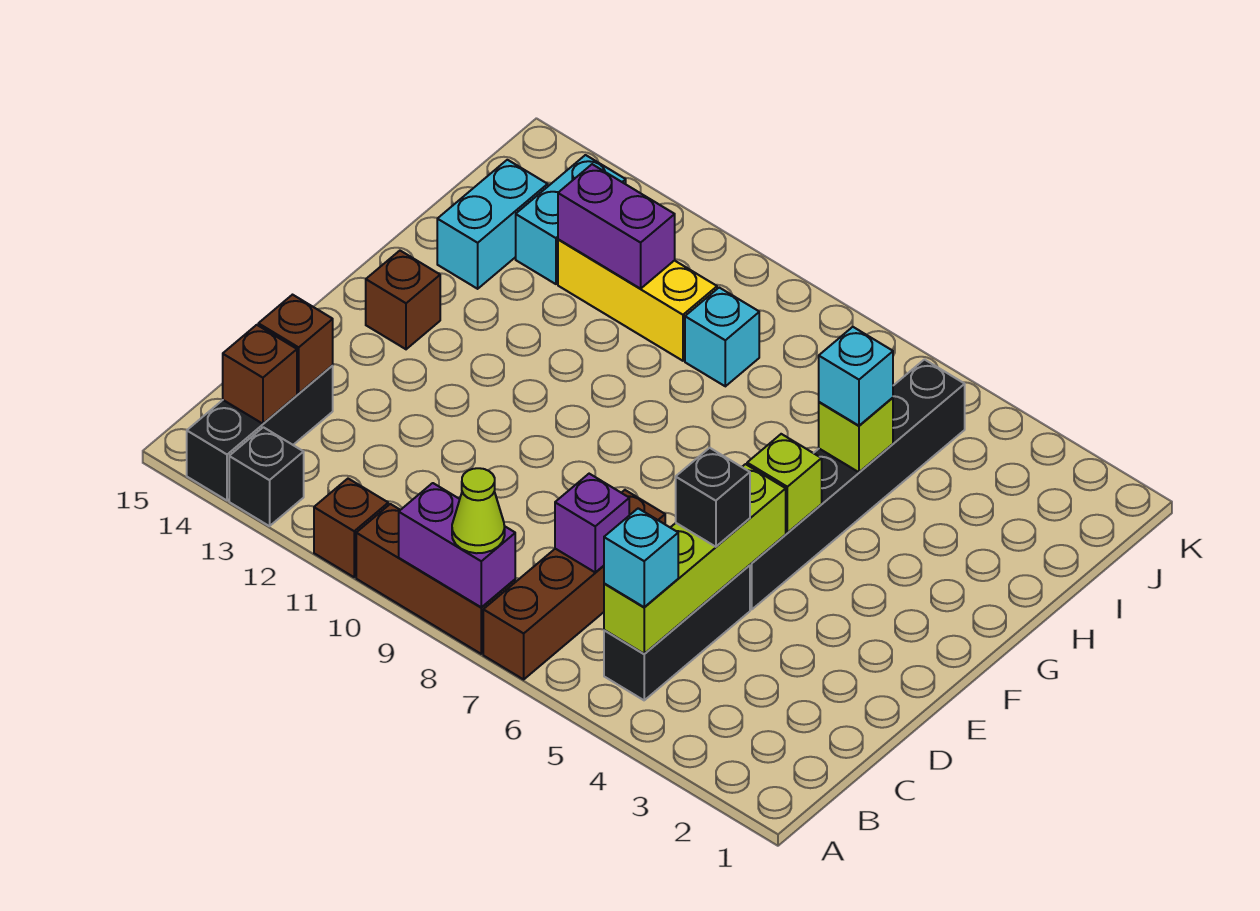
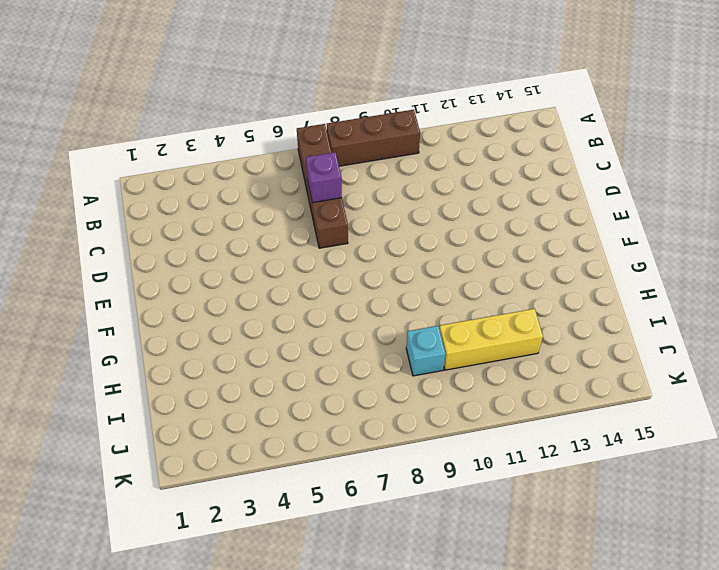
none -> brown brick A11 level 1
none -> black brick A13 level 1
none -> black brick A14:C14 level 1

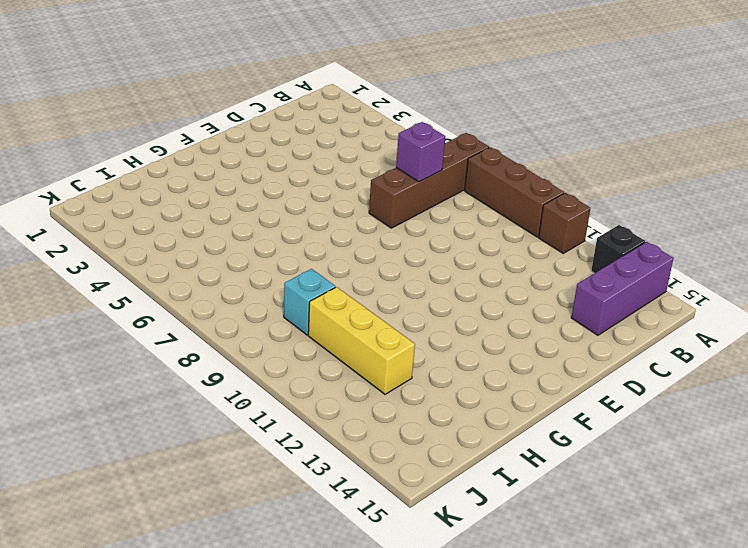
purple brick A14:C14 level 1 -> black brick A14:C14 level 1
none -> black brick B5:D5 level 1
none -> black brick E5:J5 level 1
none -> brown brick F14 level 1

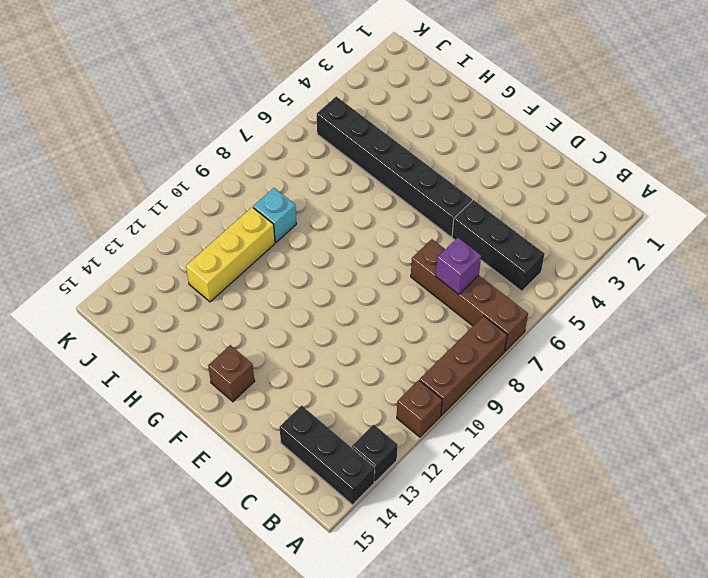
none -> cyan brick H14:I14 level 1
none -> cyan brick I13:J13 level 1
none -> purple brick A8:A9 level 2

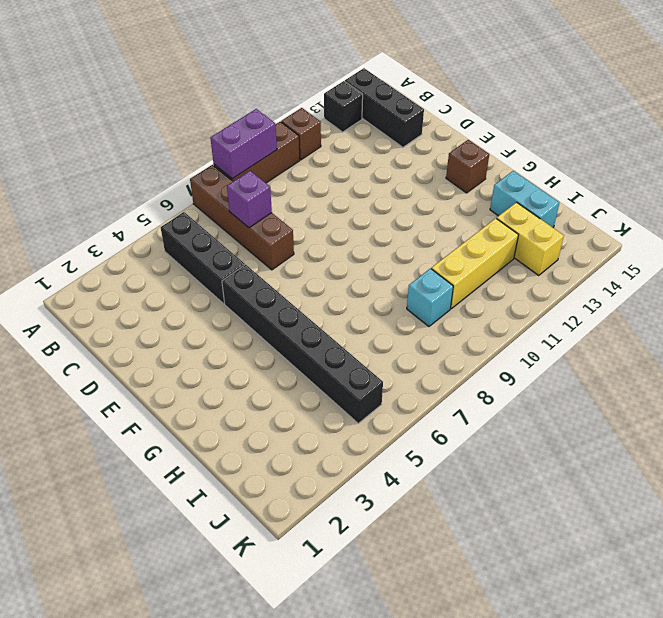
yellow brick I13:J13 level 1 -> cyan brick I13:J13 level 1
none -> lime brick B5:E5 level 2
none -> brown brick B14 level 2
none -> brown brick C14 level 2

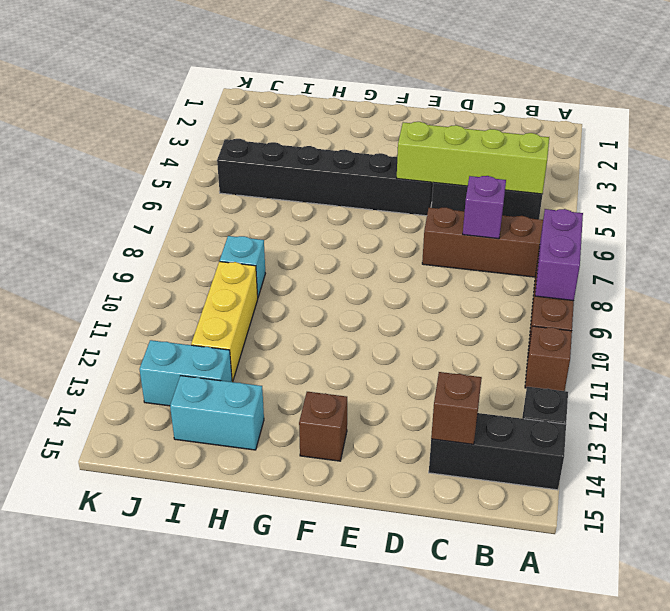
none -> brown brick B14 level 2
none -> lime brick F5 level 2
none -> lime brick H5 level 2

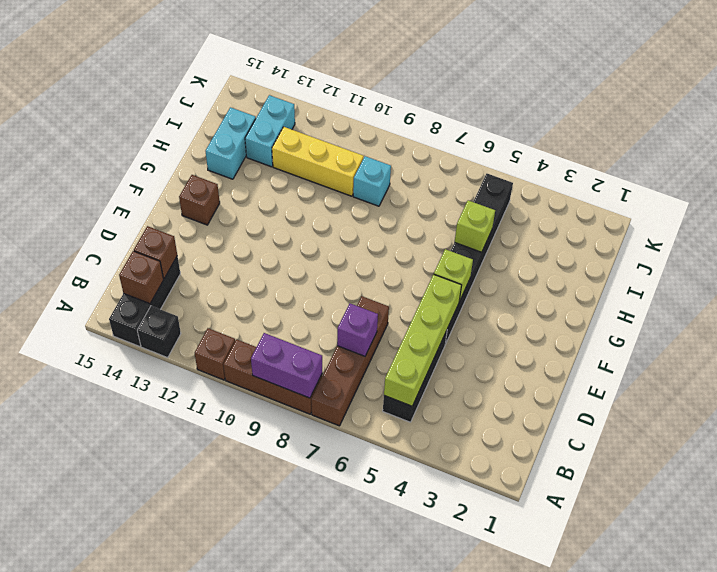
none -> purple brick I11:I12 level 2
none -> lime cone A8 level 3
none -> cyan brick B5 level 3

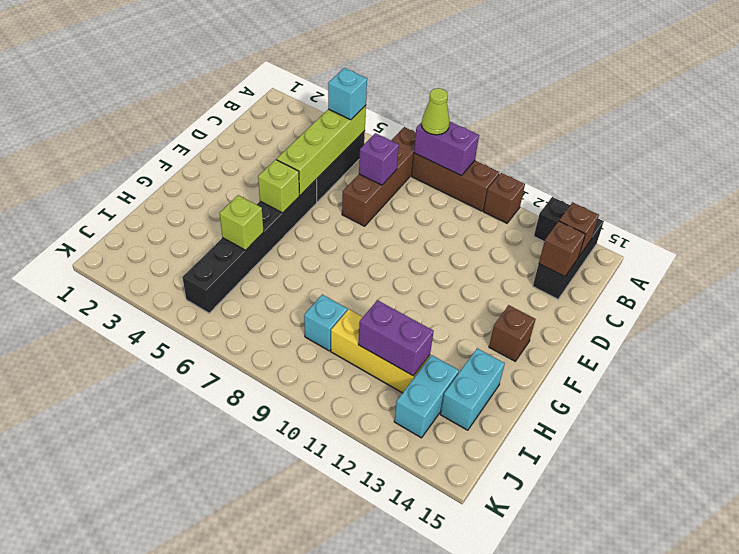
none -> black brick D5 level 3
none -> cyan brick H5 level 3

